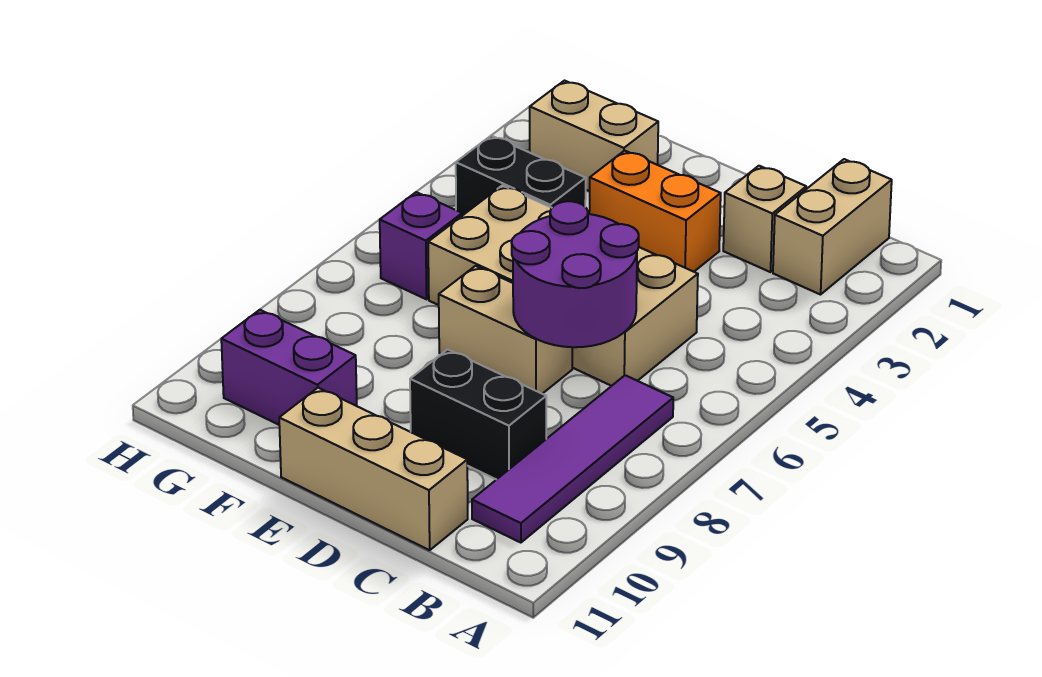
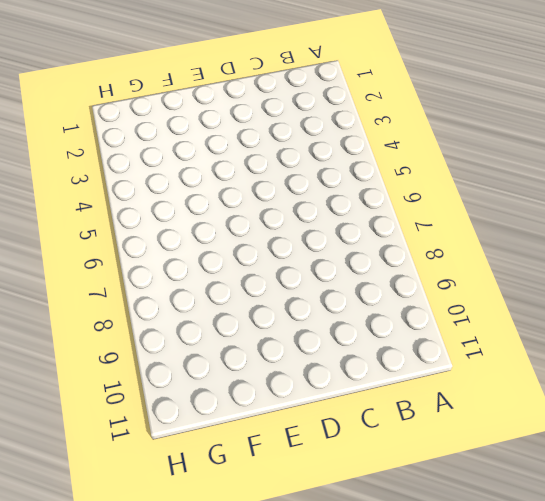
none -> tan brick B1:B2 level 1
none -> purple tile B7:B10 level 1
none -> tan brick C2 level 1

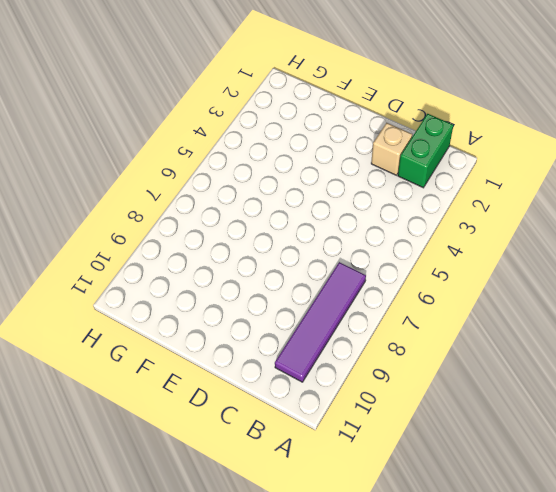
green brick B1:B2 level 1 -> tan brick B1:B2 level 1
none -> tan brick C5:F6 level 1
none -> black brick C9:D9 level 1
none -> tan brick C11:E11 level 1

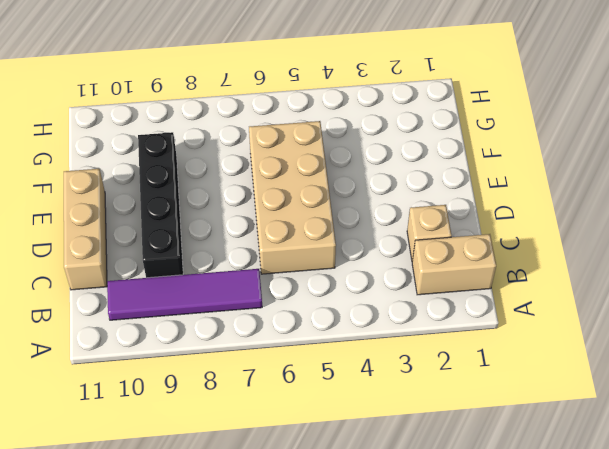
black brick C9:F9 level 1 -> black brick C9:D9 level 1
none -> orange brick D3:E3 level 1
none -> tan brick D7:E7 level 1
none -> tan brick F2:G2 level 1

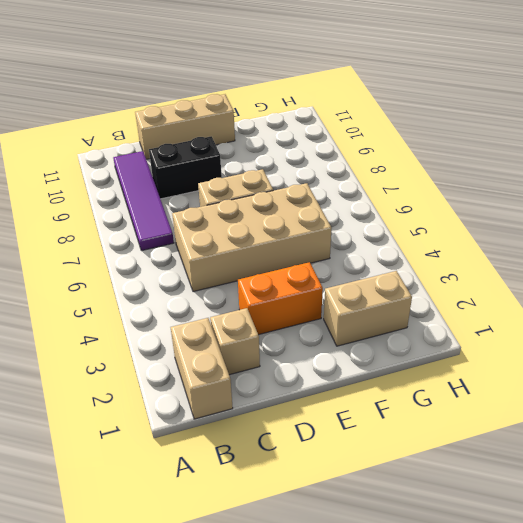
none -> black brick F4:G4 level 1
none -> purple brick F10:G10 level 1
none -> purple brick G6 level 1

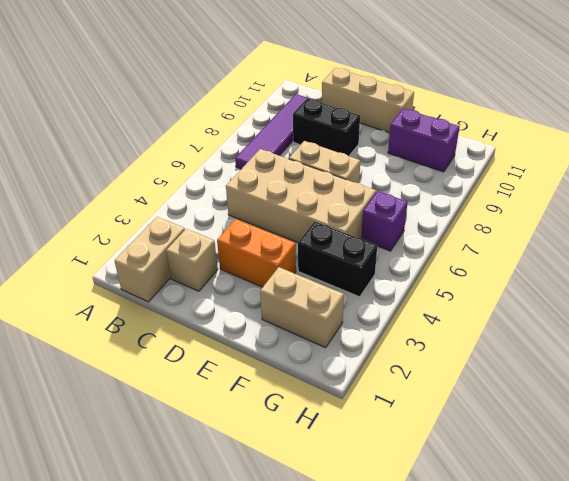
none -> purple round brick C6:D7 level 2

